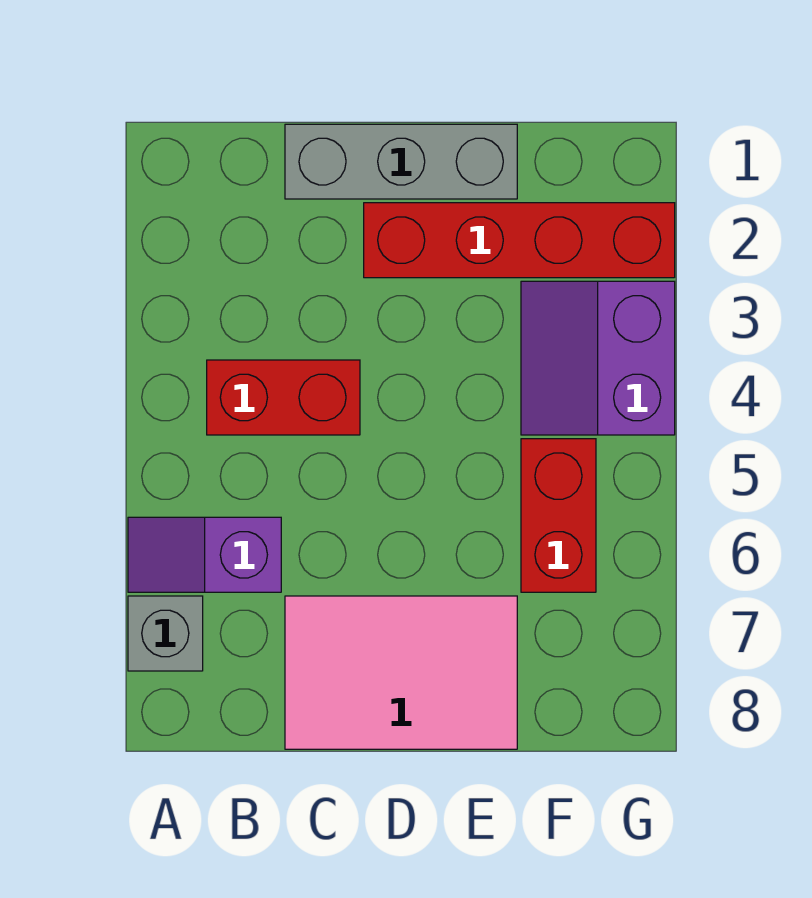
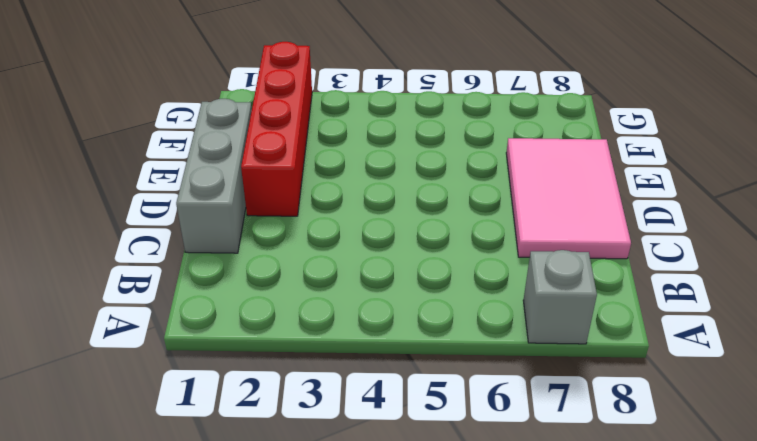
none -> purple slope A6:B6 level 1 top B
none -> red brick B4:C4 level 1

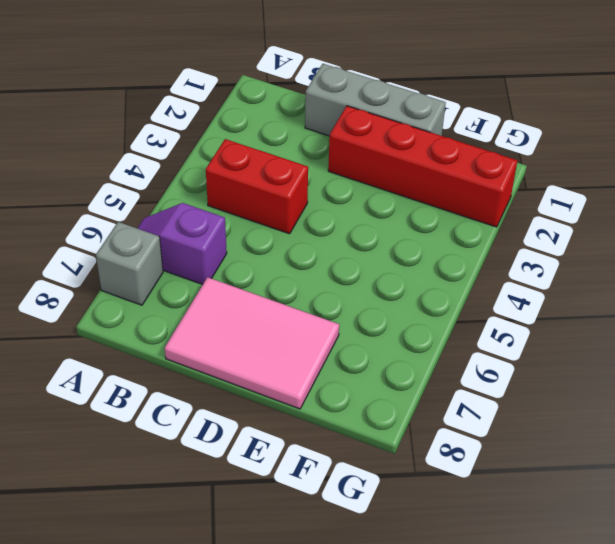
none -> purple slope F3:G4 level 1 top G
none -> red brick F5:F6 level 1

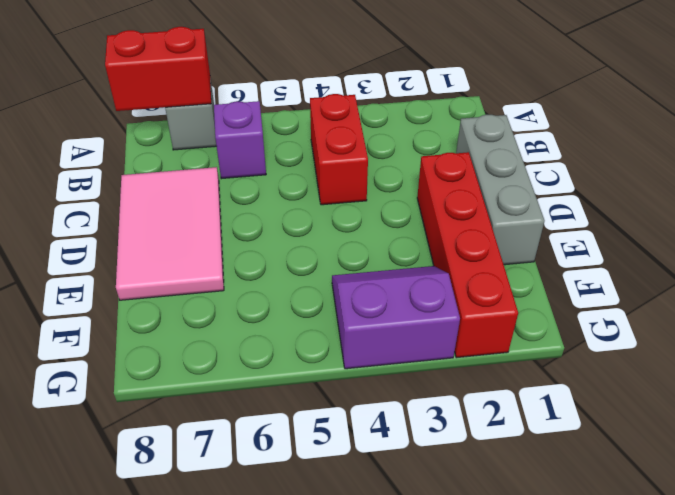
red brick A7:A8 level 2 -> red brick F5:F6 level 1

